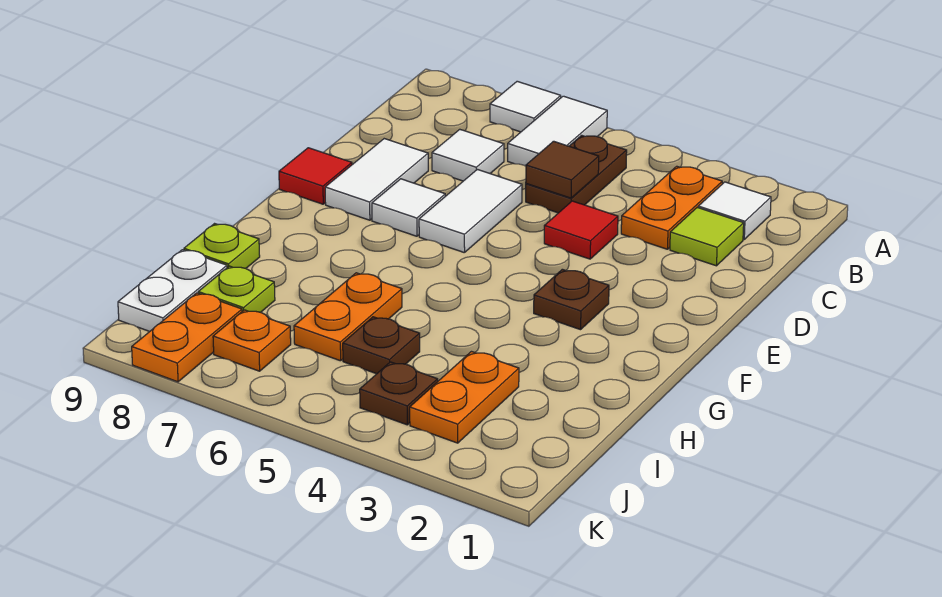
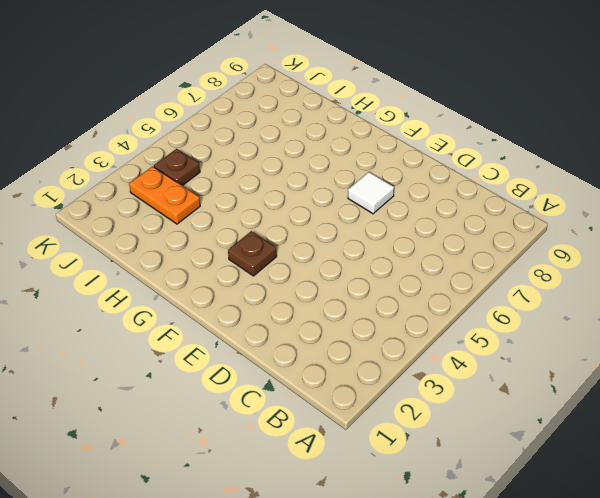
none -> white tile A6:B6 level 1
none -> white tile A7 level 1
none -> white tile B2 level 1

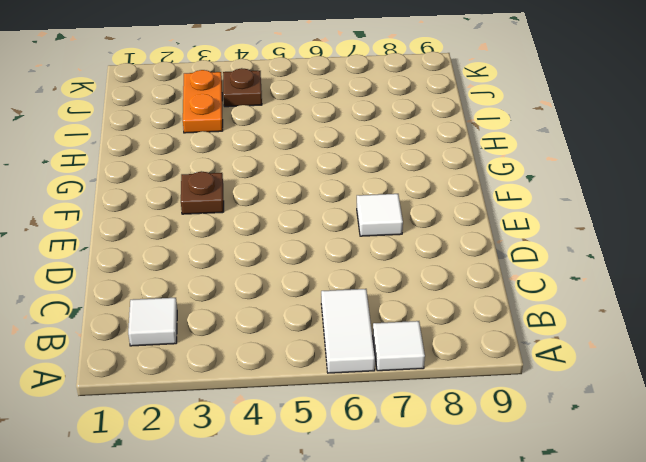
none -> orange plate B3:C3 level 1
none -> brown plate B5:C5 level 1
none -> lime tile C2 level 1

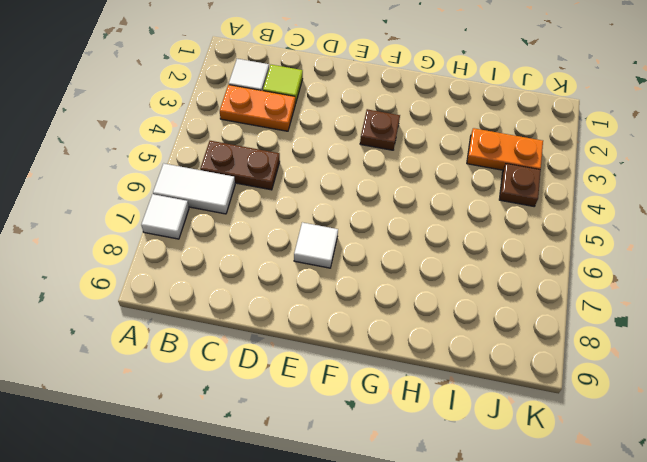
none -> white tile C7 level 1
none -> red tile D4 level 1
none -> white tile D6:E6 level 1

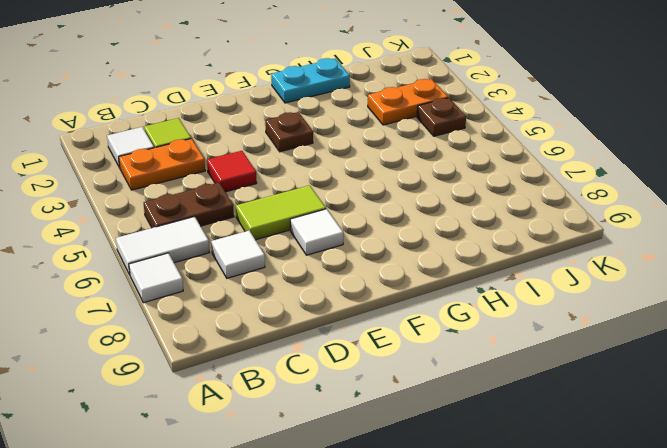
lime tile D6:E6 level 1 -> white tile D6:E6 level 1
cyan plate G1:H1 level 1 -> none
none -> white tile D8:E8 level 1
none -> red tile E9 level 1
none -> orange plate H6:I6 level 1

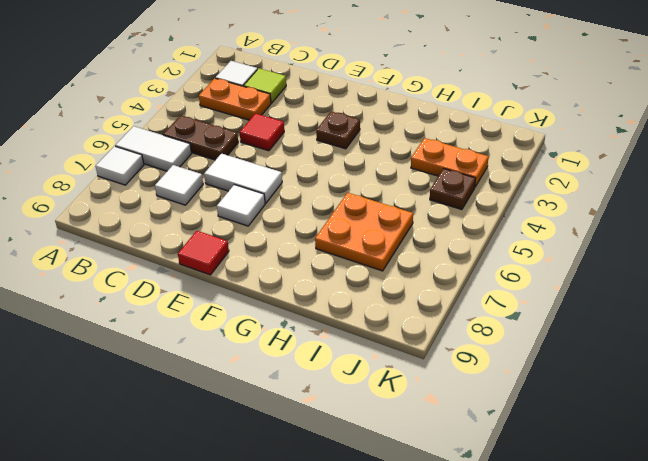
orange plate H6:I7 level 1 -> orange plate H6:I6 level 1
none -> white tile D8:E8 level 1
none -> lime plate H9 level 1
none -> brown plate I5 level 1

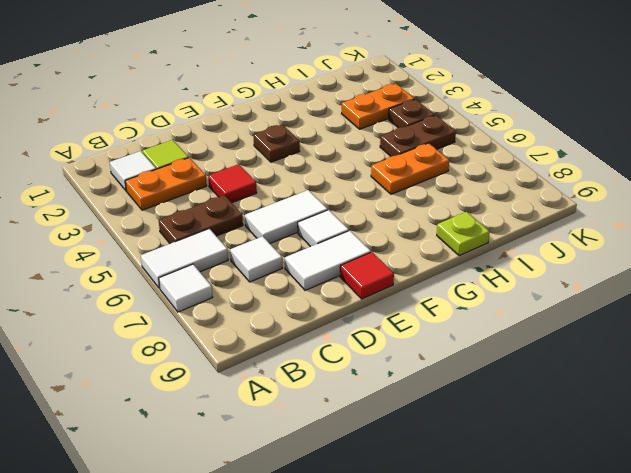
brown plate I5:J5 level 1 -> brown plate I5 level 1
none -> lime plate I8 level 1
none -> white plate I9:J9 level 1
none -> orange plate J7 level 1

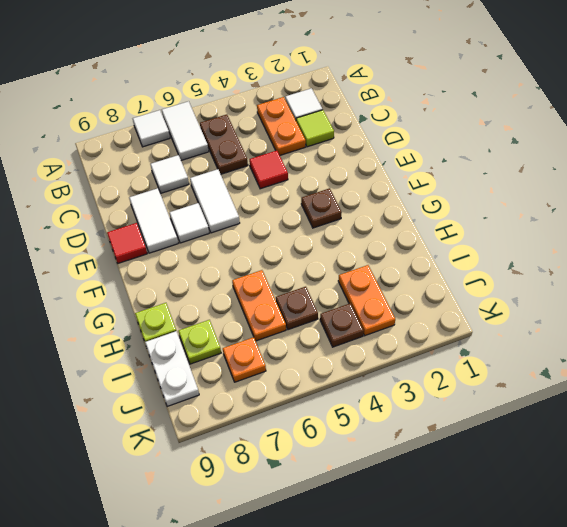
none -> orange plate J8:K8 level 1
none -> brown tile C5 level 2

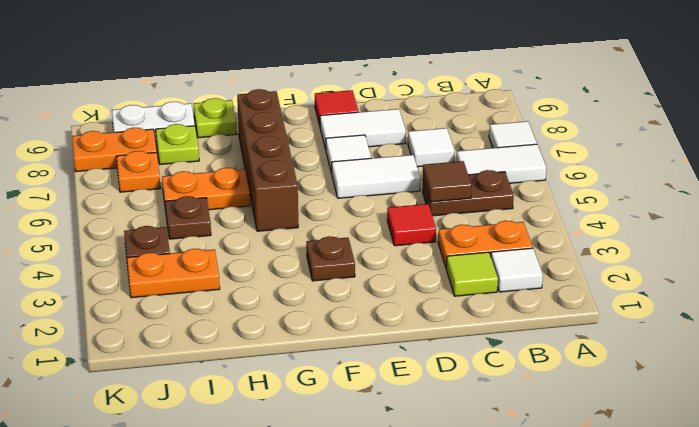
brown brick G5:G8 level 1 -> none

